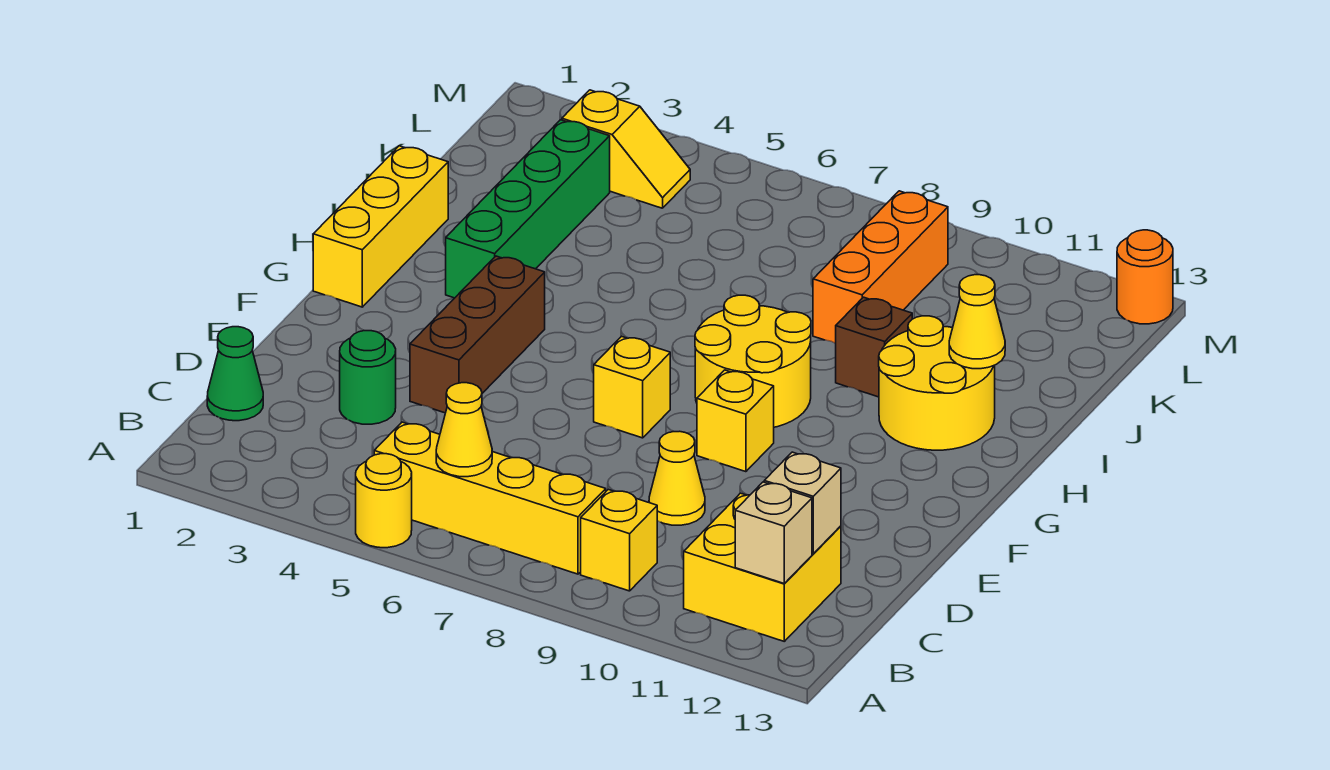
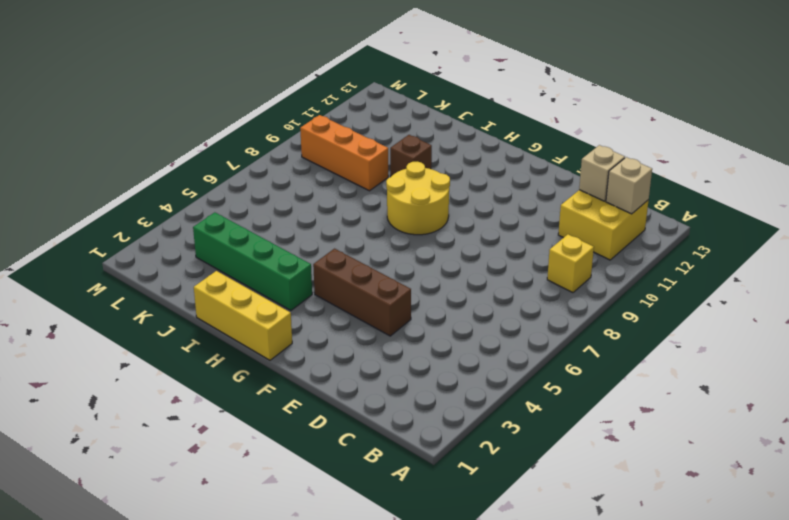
none -> yellow round brick A5 level 1
none -> yellow brick B5:B8 level 1
none -> green cone C1 level 1

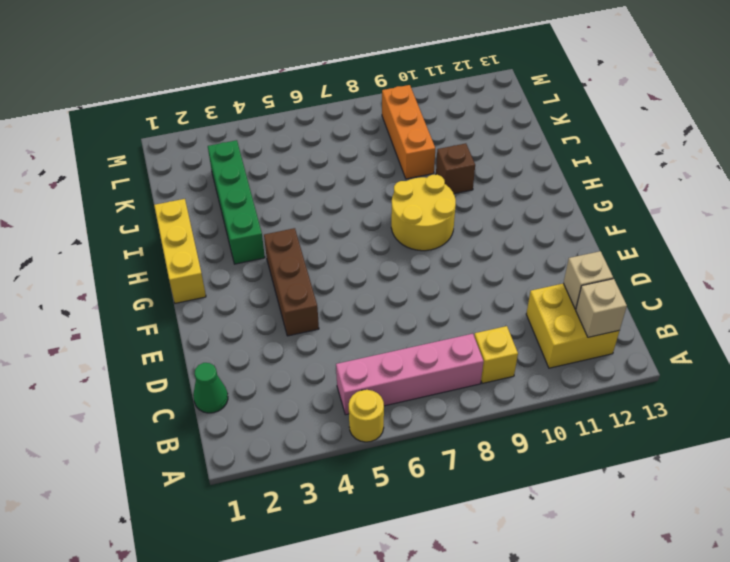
pink brick B5:B8 level 1 -> yellow brick B5:B8 level 1
none -> green round brick D3 level 1
none -> yellow cone D9 level 1
none -> yellow brick F7 level 1

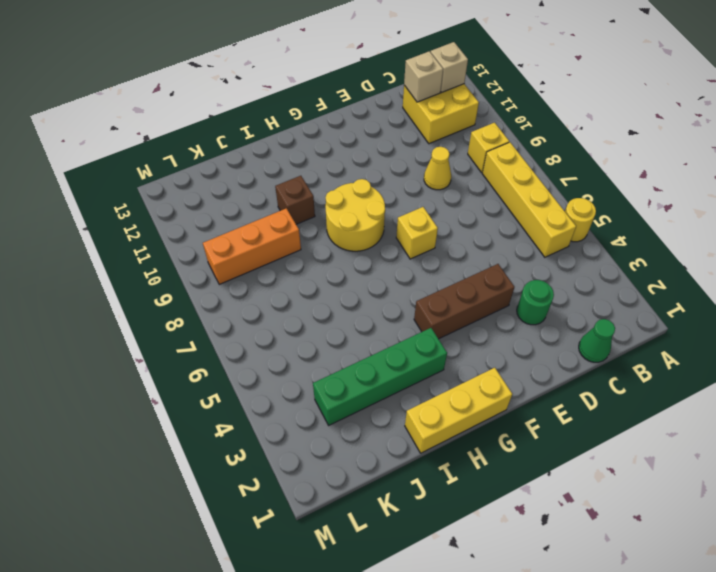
none -> yellow brick F9 level 1
none -> yellow round brick H11:I12 level 1
none -> yellow slope L3:L4 level 1 top 3

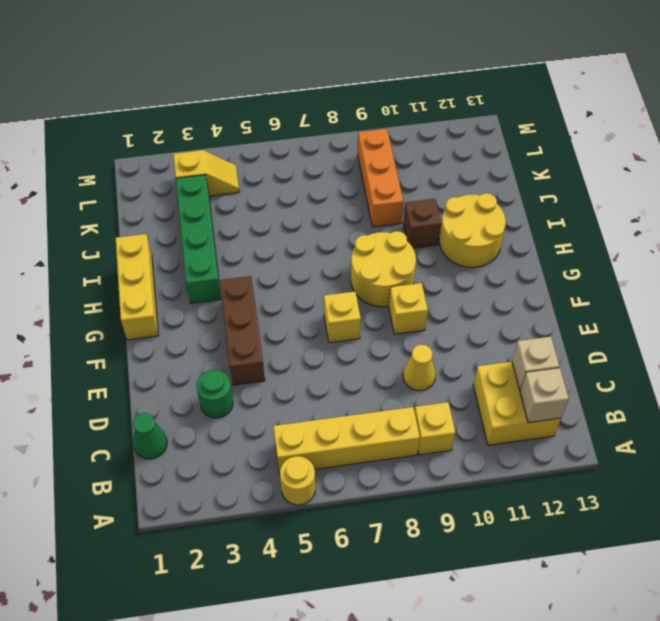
none -> orange round brick M13 level 1
none -> yellow cone B6 level 2
none -> yellow cone I12 level 2

